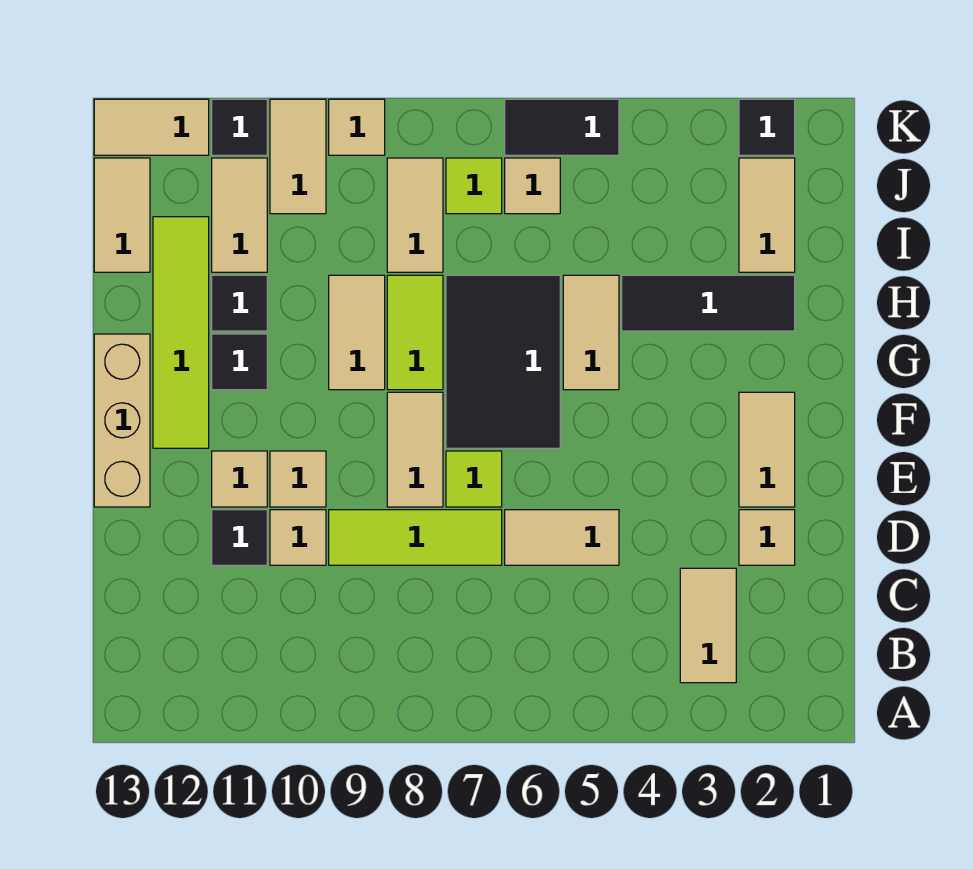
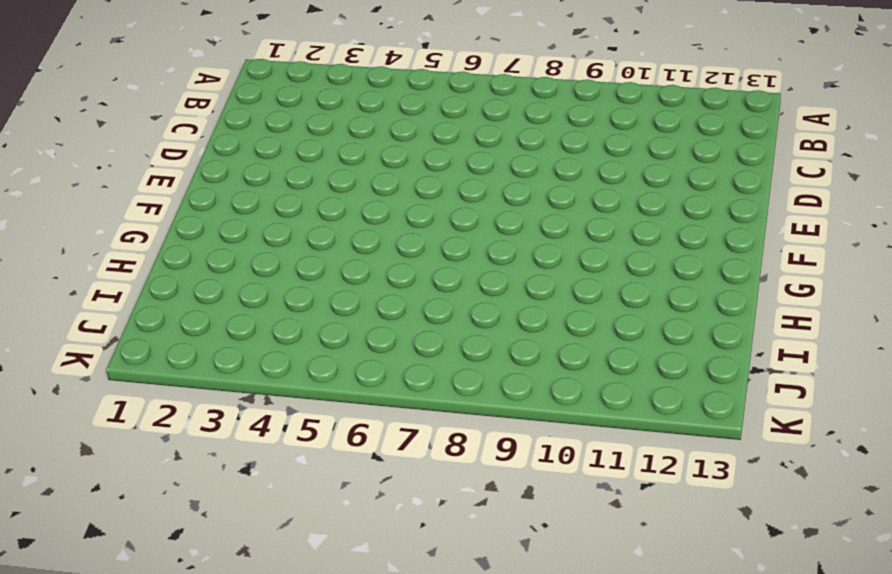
none -> tan tile B3:C3 level 1
none -> tan tile D2 level 1
none -> tan tile D5:D6 level 1
none -> lime tile D7:D9 level 1

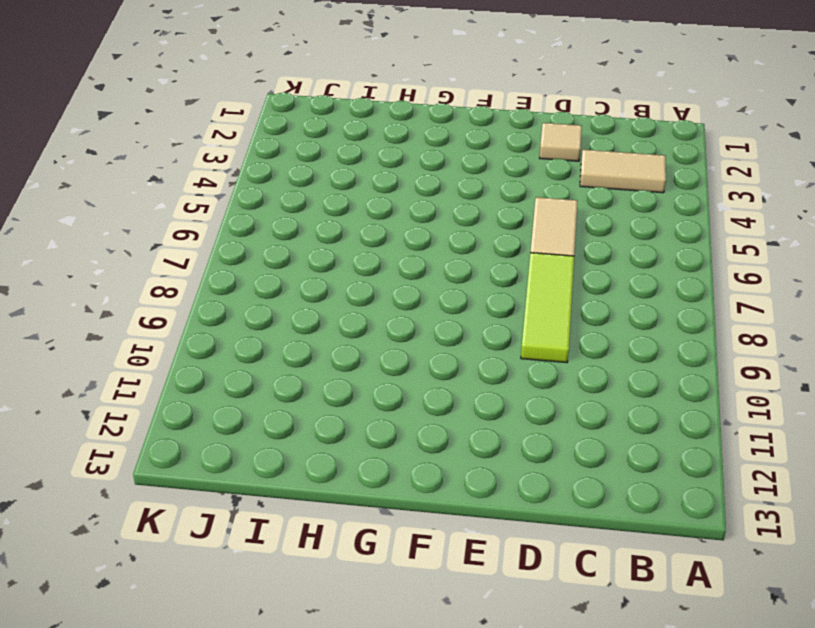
none -> tan tile D10 level 1
none -> black tile D11 level 1
none -> tan tile E2:F2 level 1
none -> lime tile E7 level 1

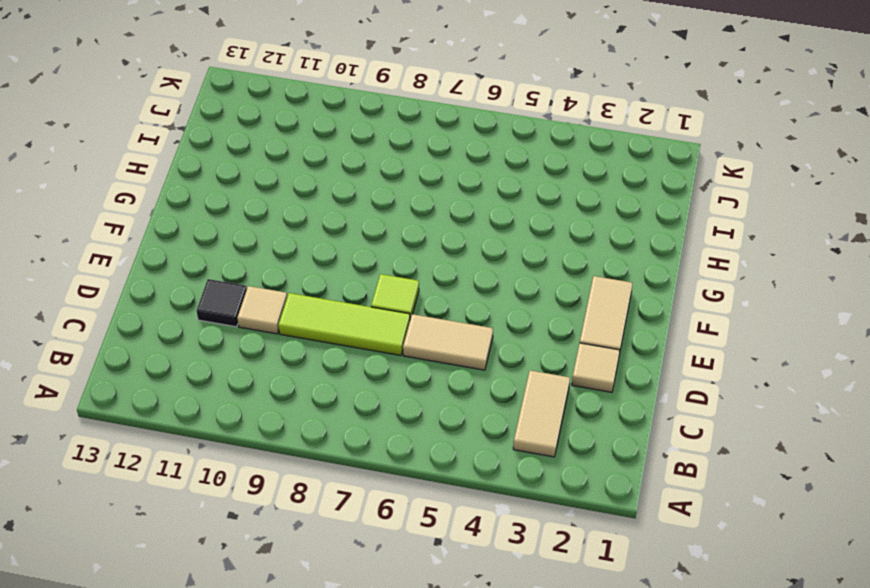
none -> tan tile E8:F8 level 1
none -> tan tile E10 level 1
none -> tan tile E11 level 1
none -> tan brick E13:G13 level 1

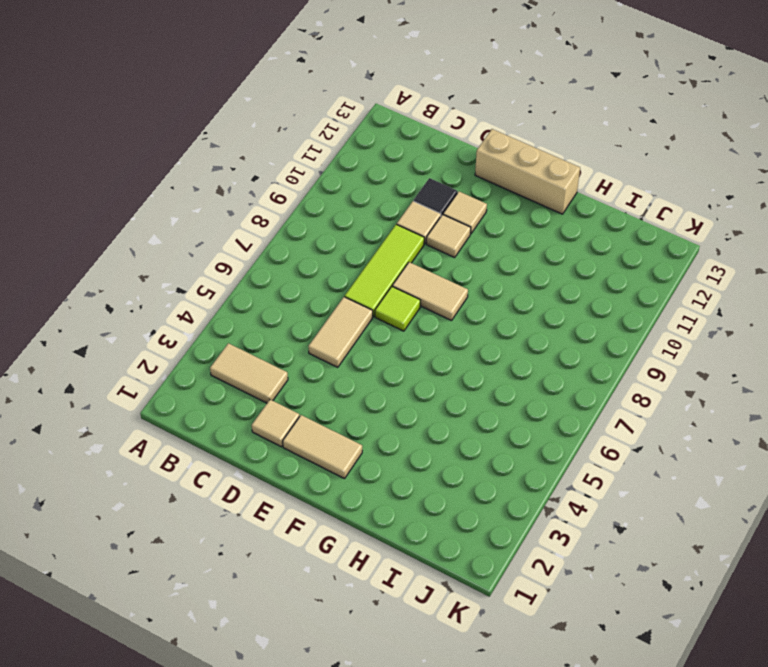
none -> black tile F6:H7 level 1
none -> lime tile F12:I12 level 1
none -> tan tile G5:H5 level 1
none -> lime tile G8:H8 level 1

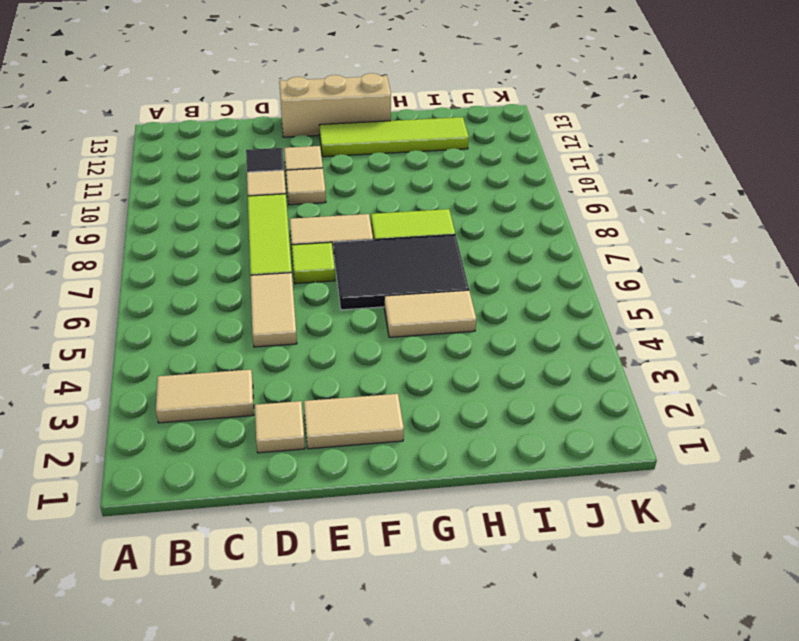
none -> tan tile G9:H9 level 1
none -> black tile G11 level 1
none -> black tile H2:H4 level 1
none -> black tile H11 level 1

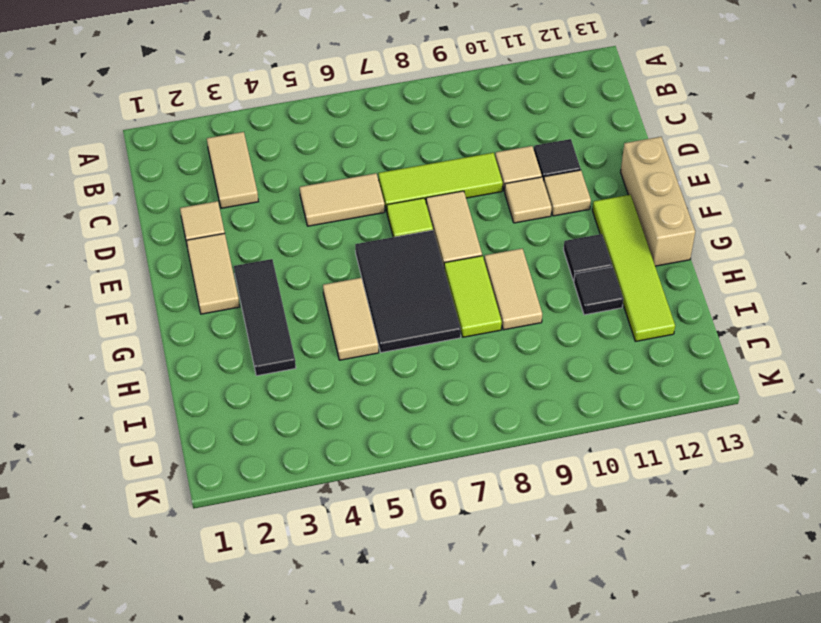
black tile F3:H3 level 1 -> black tile H2:H4 level 1
none -> tan tile I2:J2 level 1
none -> tan tile I8:J8 level 1
none -> tan tile I11:J11 level 1
none -> tan tile I13:J13 level 1

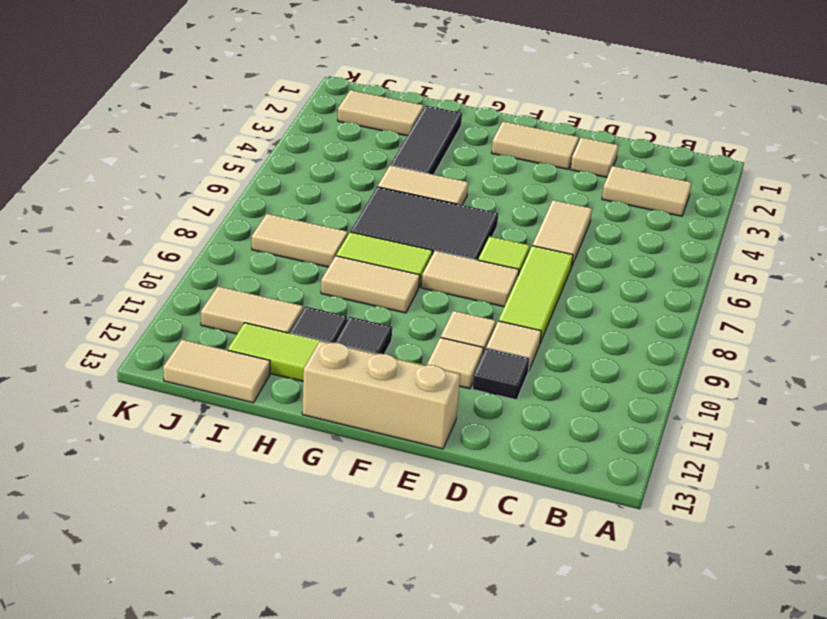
none -> tan tile J6 level 1
none -> lime tile J7 level 1
none -> tan tile J10:K10 level 1
none -> black tile K2 level 1

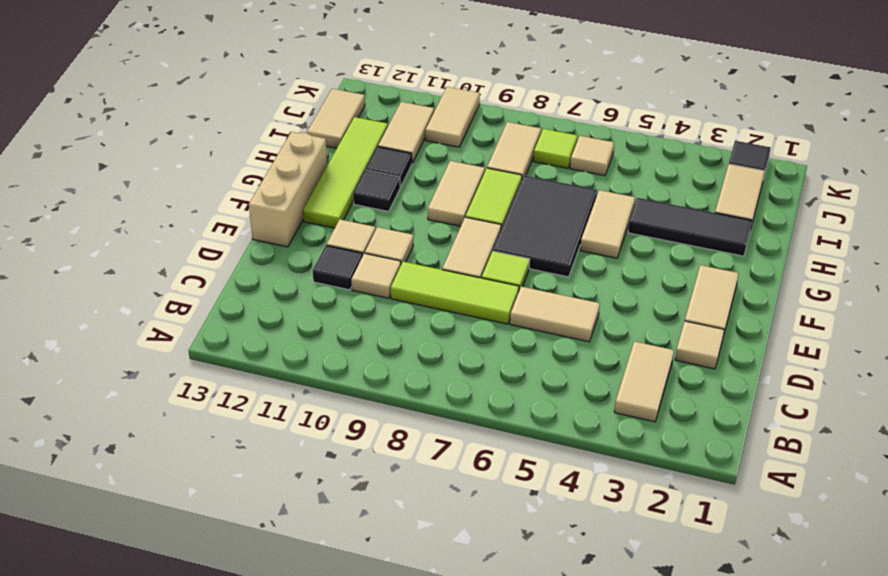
none -> black tile K5:K6 level 1
none -> tan tile K9 level 1
none -> black tile K11 level 1
none -> tan tile K12:K13 level 1

